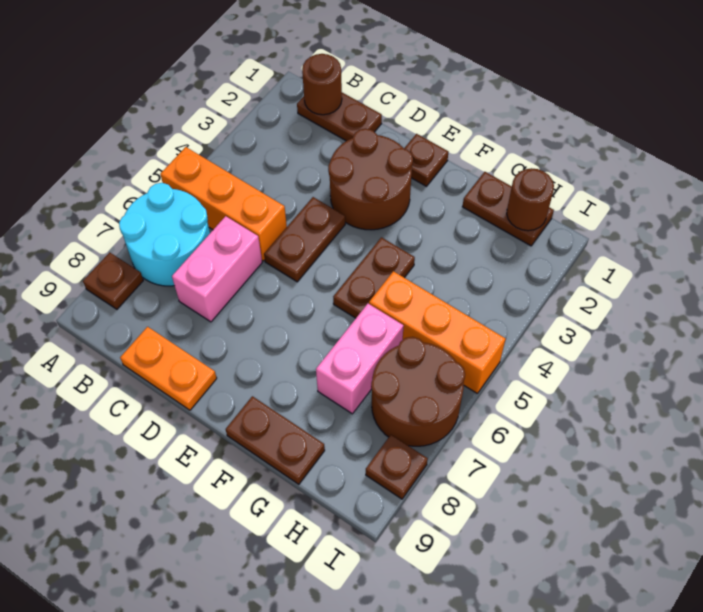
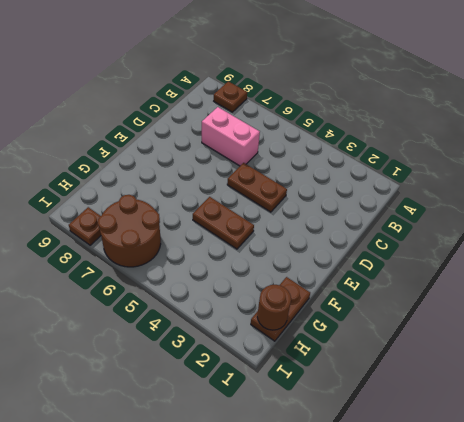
none -> orange brick A5:C5 level 1
none -> cyan round brick A6:B7 level 1
none -> brown plate B1:C1 level 1

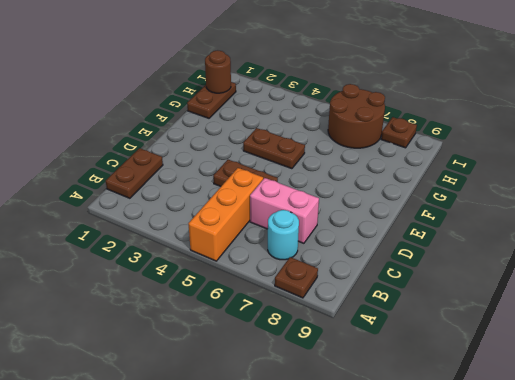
cyan round brick B7 level 1 -> cyan round brick A6:B7 level 1
none -> orange plate C9:D9 level 1
none -> brown round brick D2:E3 level 1
none -> brown plate E1 level 1

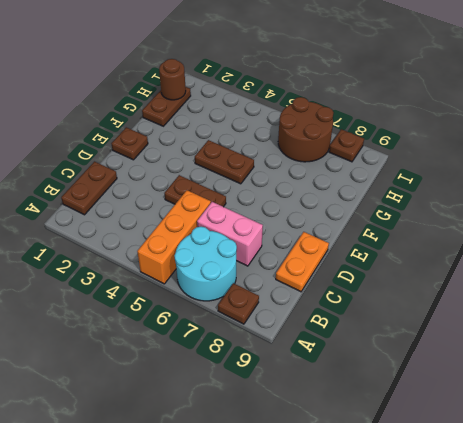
none -> brown round brick D2:E3 level 1
none -> brown plate F9:G9 level 1
none -> orange brick G5:I5 level 1

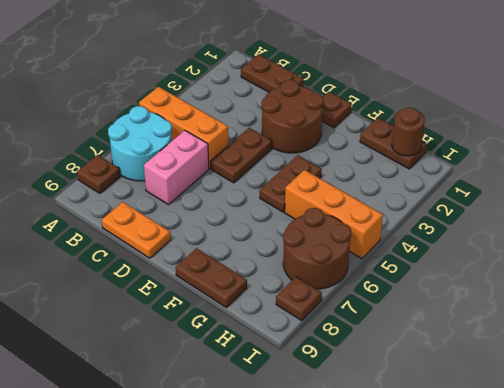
none -> pink brick G6:G7 level 1
none -> brown round brick B1 level 2

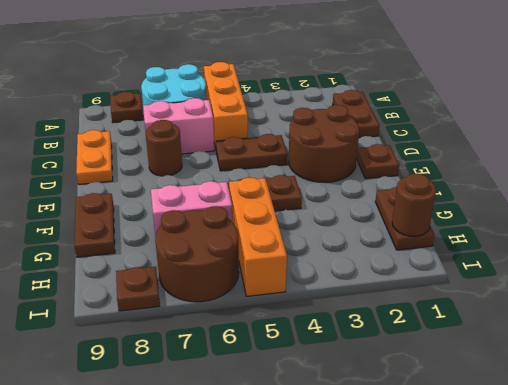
brown round brick D7 level 1 -> brown round brick B1 level 2

